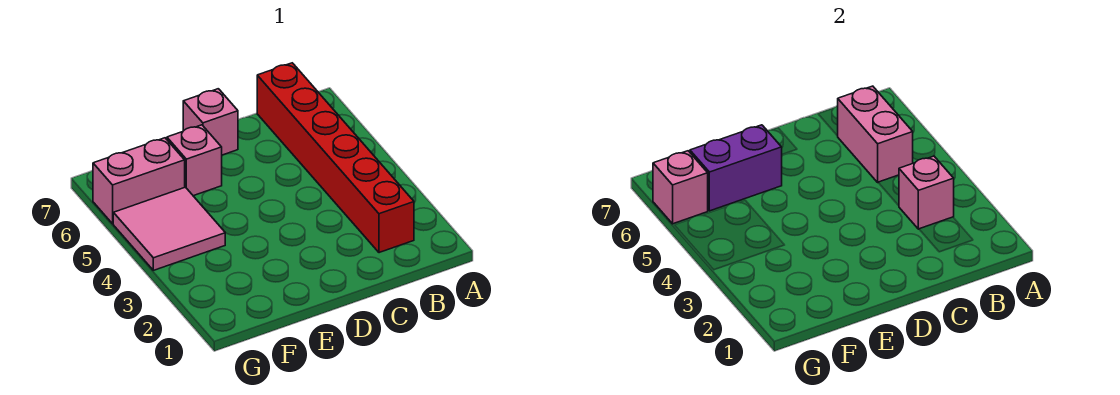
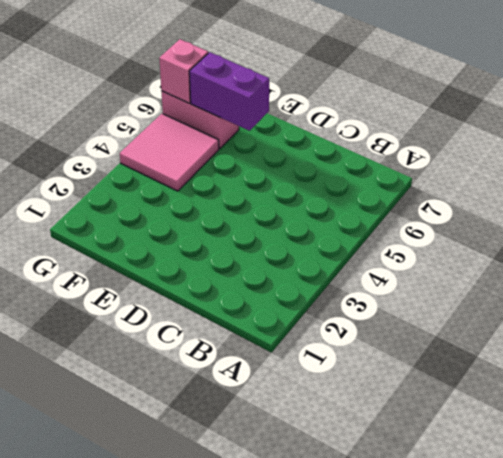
none -> red brick B2:B7 level 1
none -> pink brick D7 level 1

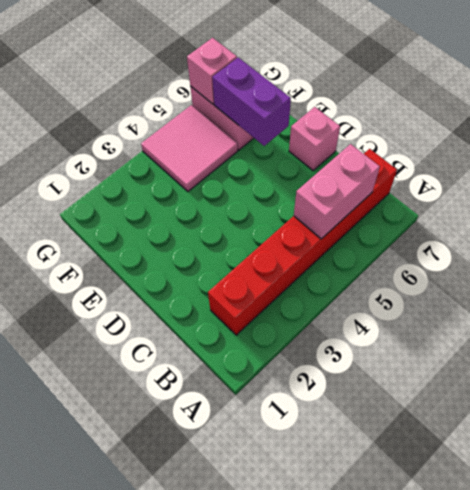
none -> pink brick E6 level 1
none -> pink brick B3 level 2

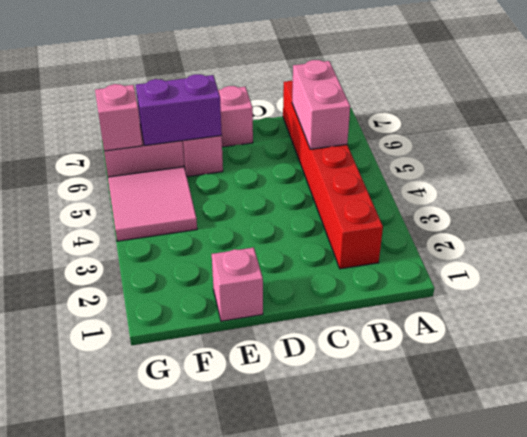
pink brick E1 level 1 -> pink brick B3 level 2

